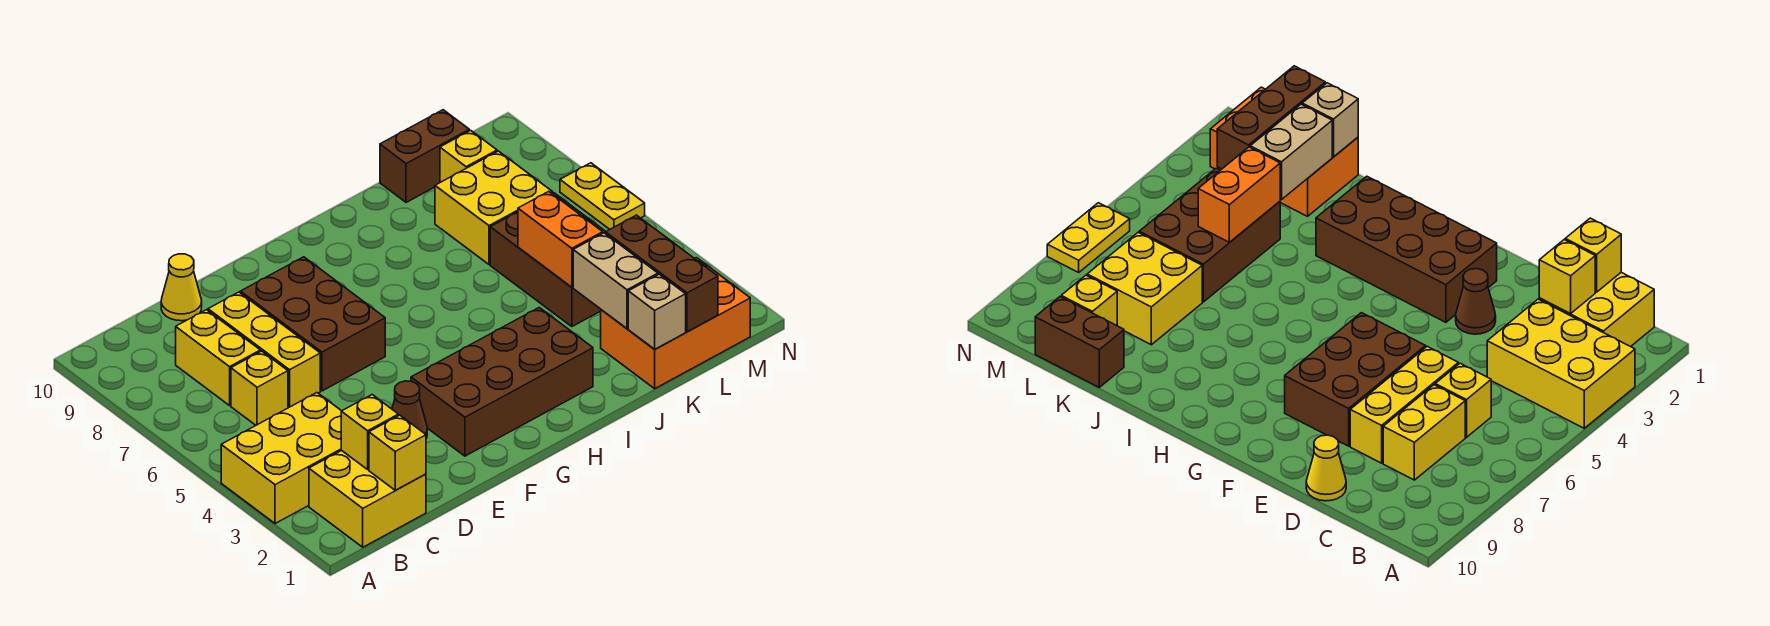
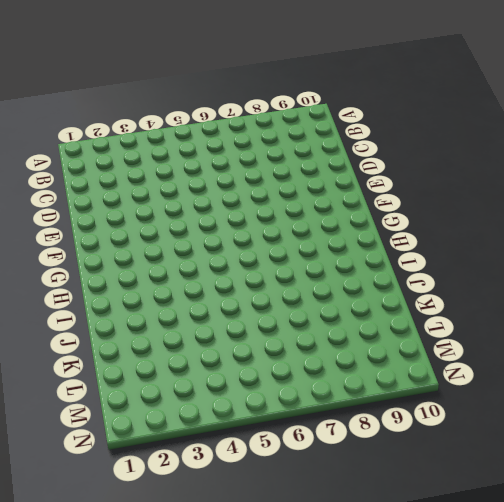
none -> yellow brick A3:C4 level 1
none -> yellow brick B1:C2 level 1
none -> yellow brick C6 level 1

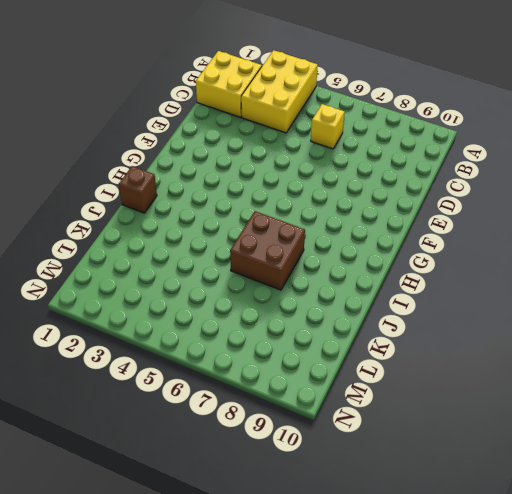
brown brick I1 level 1 -> none
brown brick I6:J7 level 1 -> none
none -> yellow brick C7:C8 level 1
none -> yellow brick D6:D8 level 1
none -> yellow cone D10 level 1

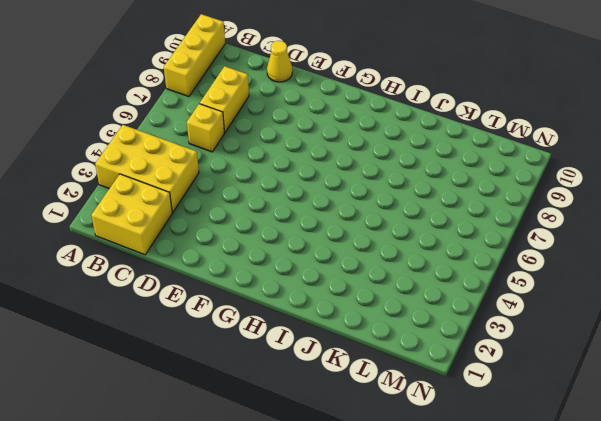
yellow brick A8:A10 level 1 -> yellow brick D6:D8 level 1
none -> brown cone E3 level 1
none -> brown brick E6:F8 level 1
none -> brown brick F2:I3 level 1

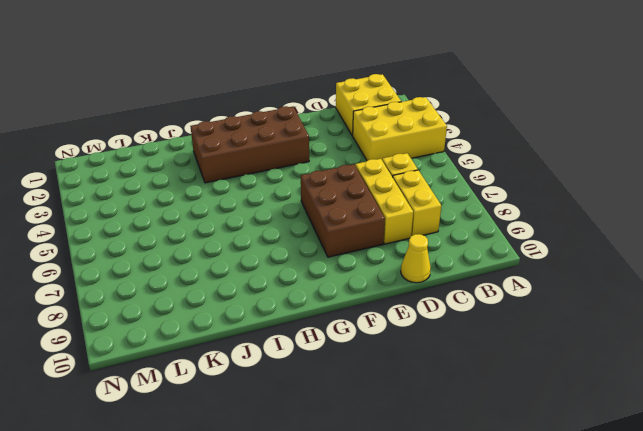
none -> brown cone E3 level 1
none -> orange brick K1:M2 level 1
none -> brown brick K4:L6 level 1

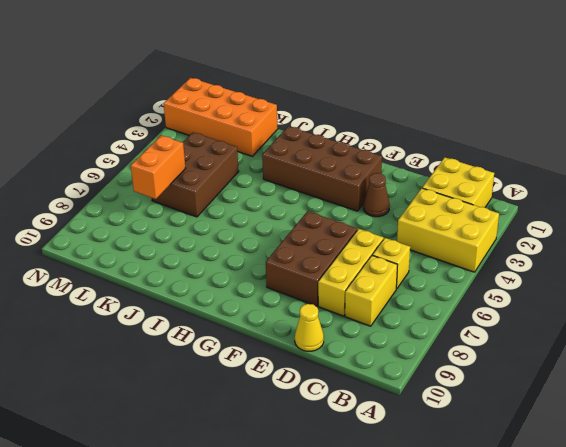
orange brick K1:N2 level 1 -> orange brick K1:M2 level 1
orange brick L6:L7 level 2 -> orange brick K4:K5 level 2
none -> yellow brick K7:L8 level 1
none -> brown brick K10:L10 level 1
none -> yellow brick L9 level 1

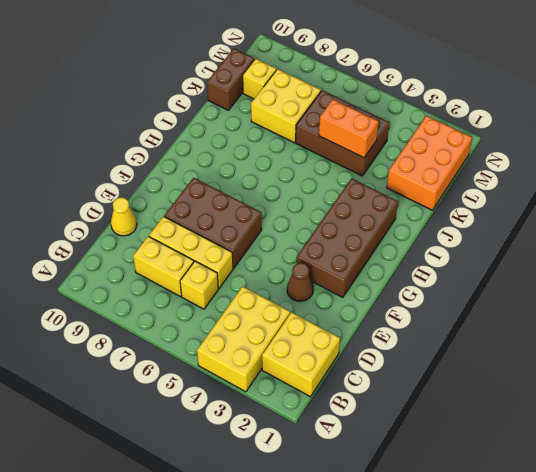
none -> yellow plate N6:N7 level 1
none -> yellow brick C1 level 2
none -> yellow brick C2 level 2

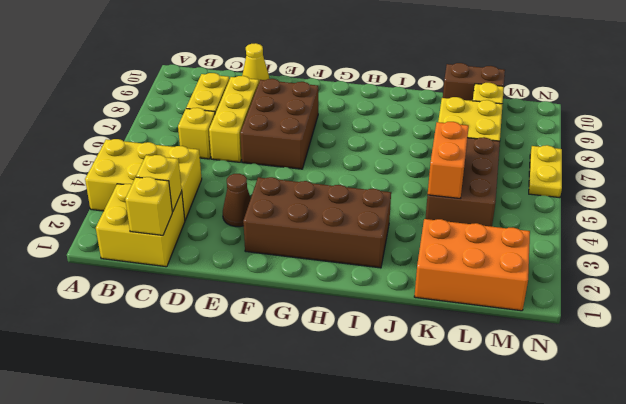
none -> tan brick K1 level 2
none -> tan brick K2:K3 level 2
none -> brown brick L1:L3 level 2

